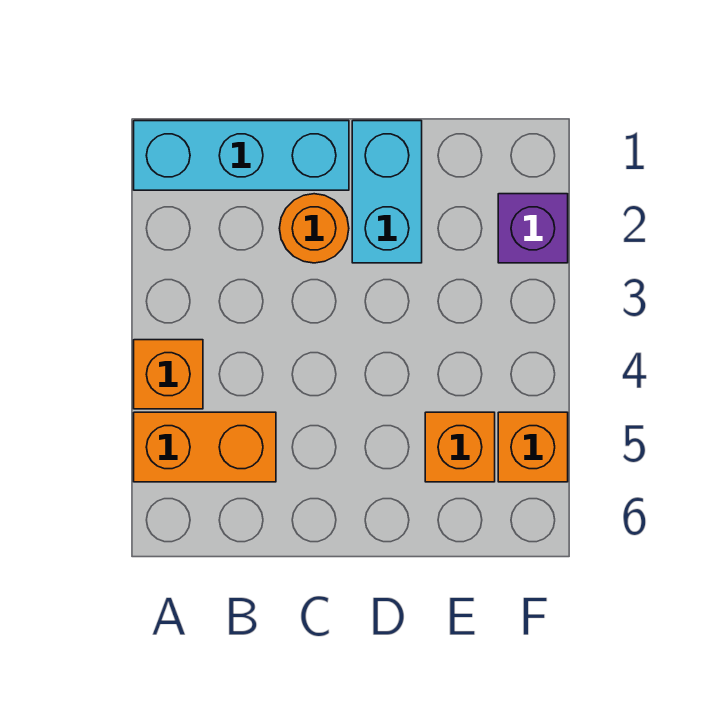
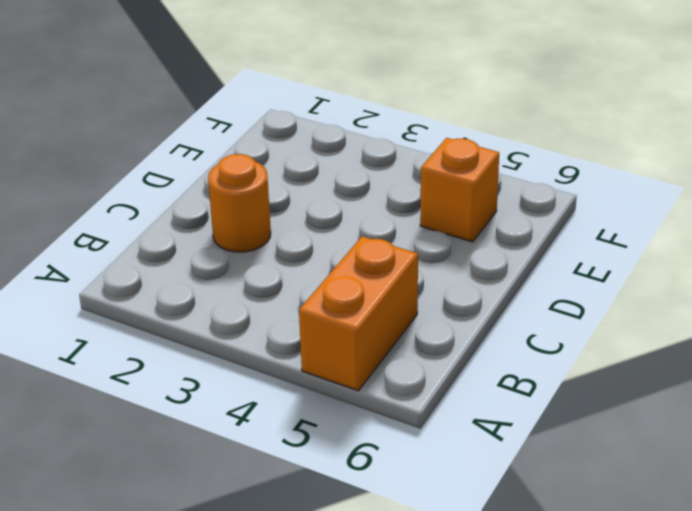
none -> cyan brick A1:C1 level 1
none -> orange brick A4 level 1

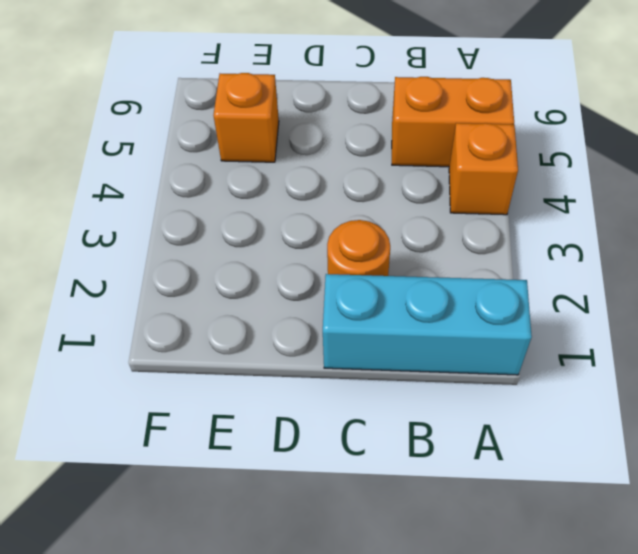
none -> cyan brick D1:D2 level 1
none -> purple brick F2 level 1

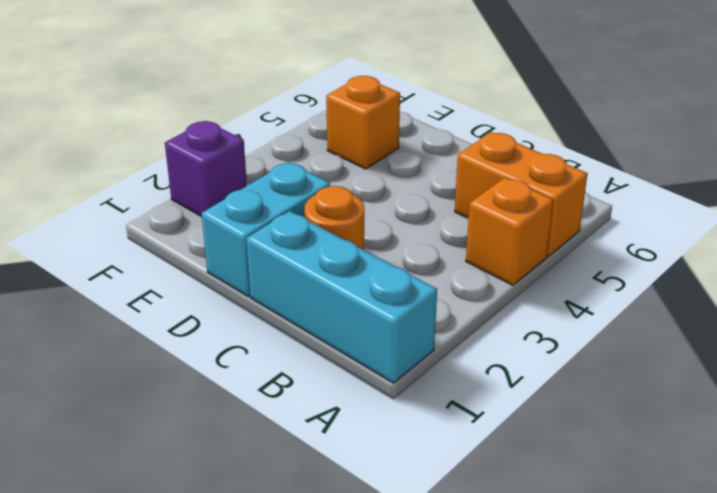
none -> orange brick F5 level 1

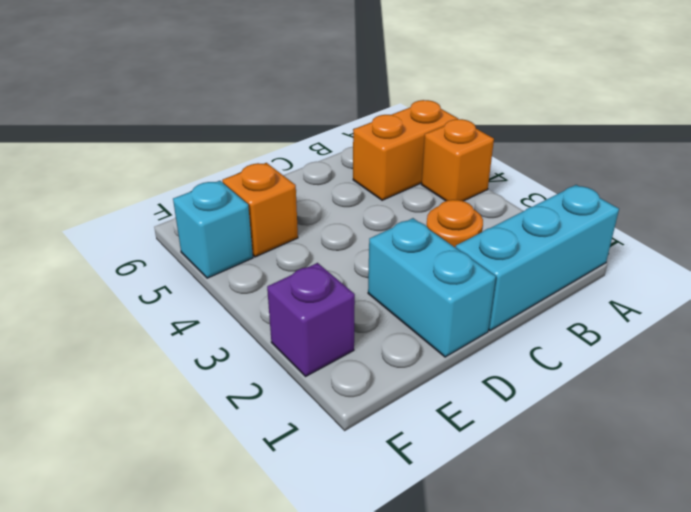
cyan brick F5 level 1 -> orange brick F5 level 1

